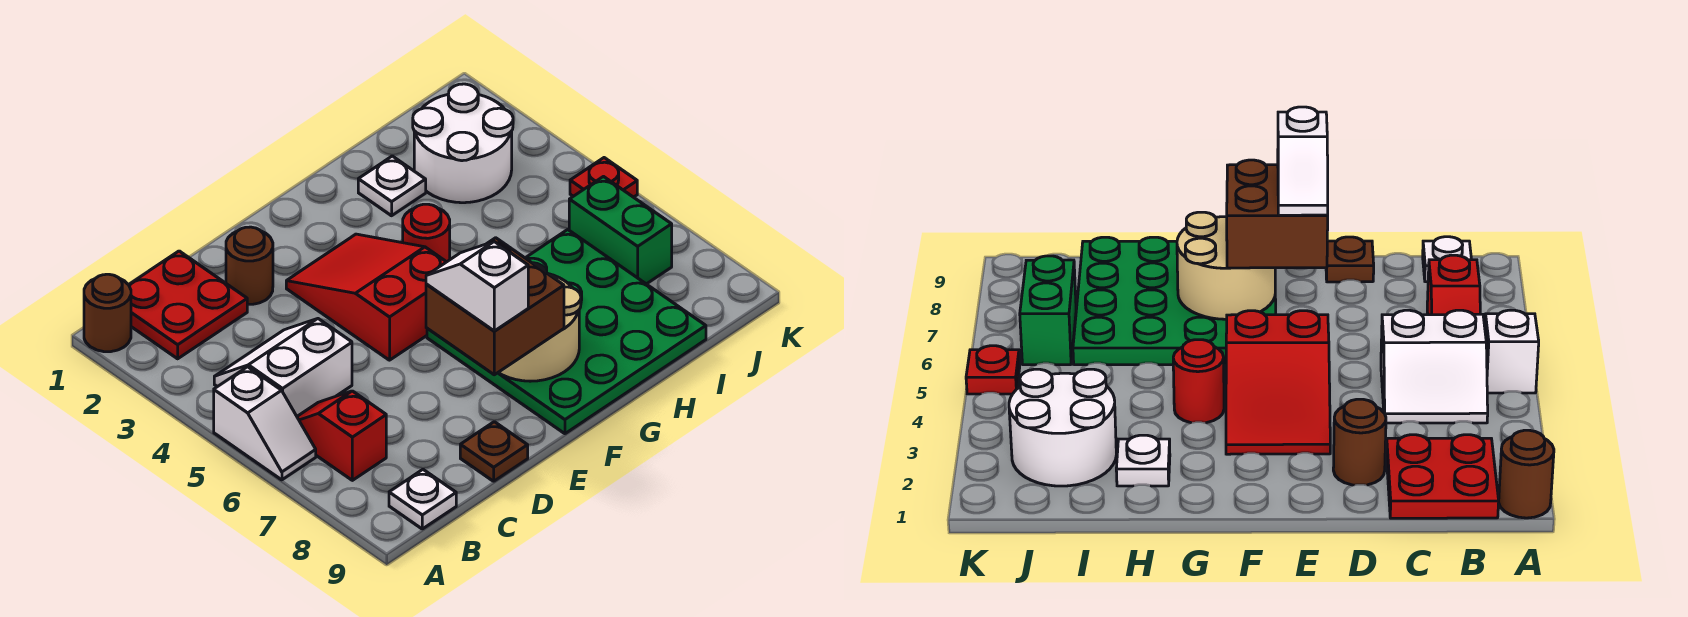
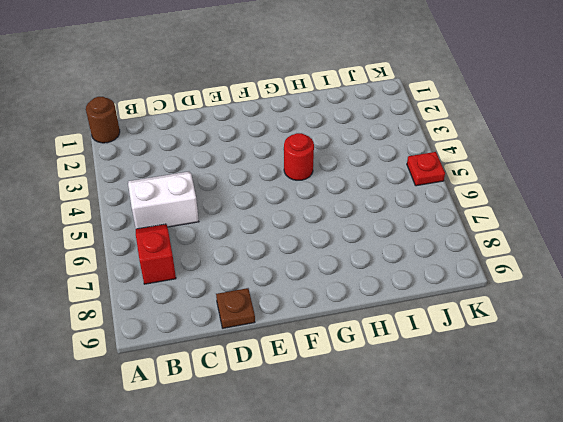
none -> white slope A5:A6 level 1 top 5
none -> red plate B1:C2 level 1
none -> white plate B9 level 1

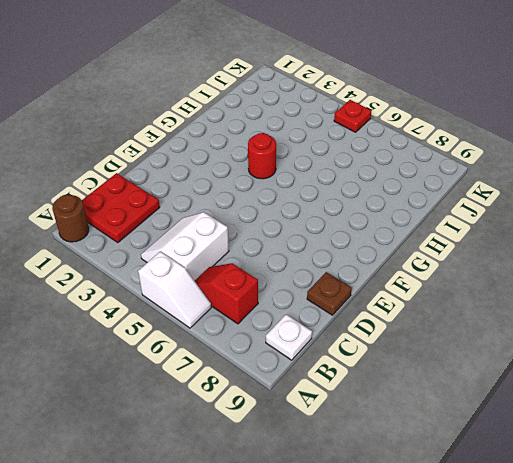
none -> brown round brick D2 level 1
none -> red slope E3:F5 level 1 top 5
none -> green plate F6:I9 level 1

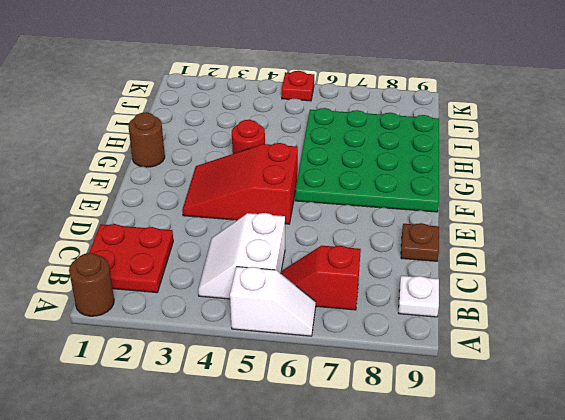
brown round brick G1 level 1 -> brown round brick D2 level 1
none -> white plate H2 level 1
none -> white round brick I2:J3 level 1
none -> green brick J6:J7 level 1

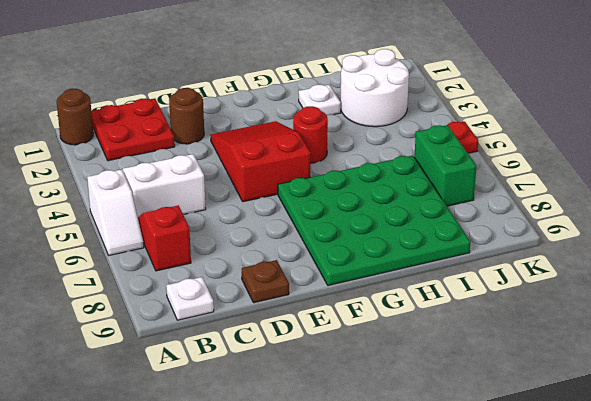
none -> tan round brick F7:G8 level 2
none -> brown brick E7:F8 level 3
none -> white slope E7:E8 level 4 top 8

